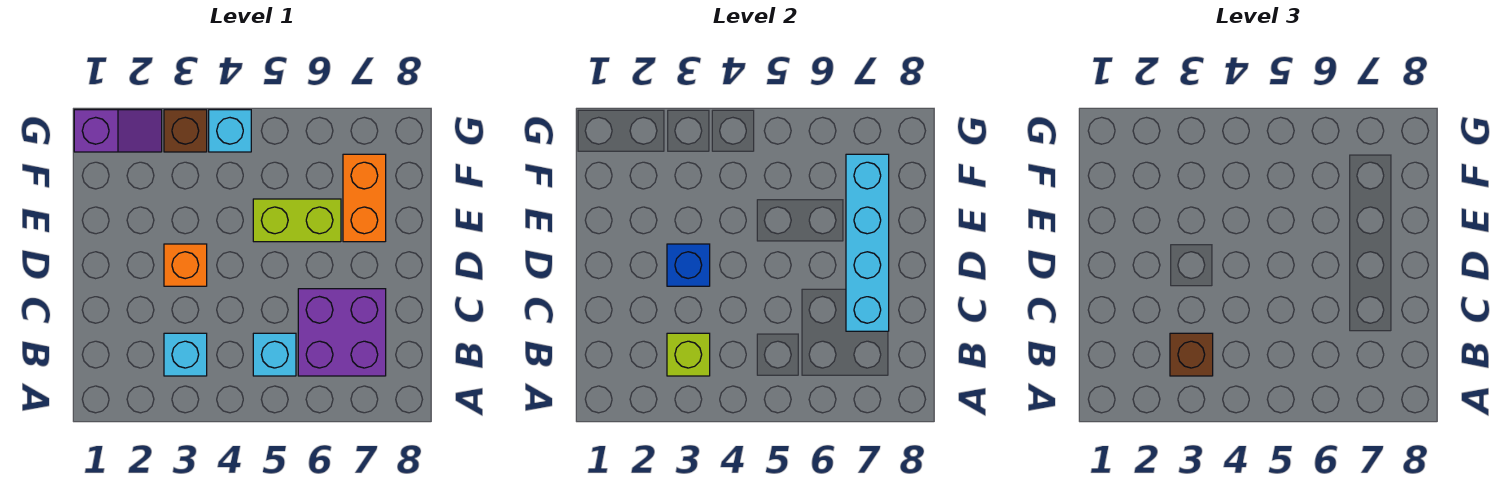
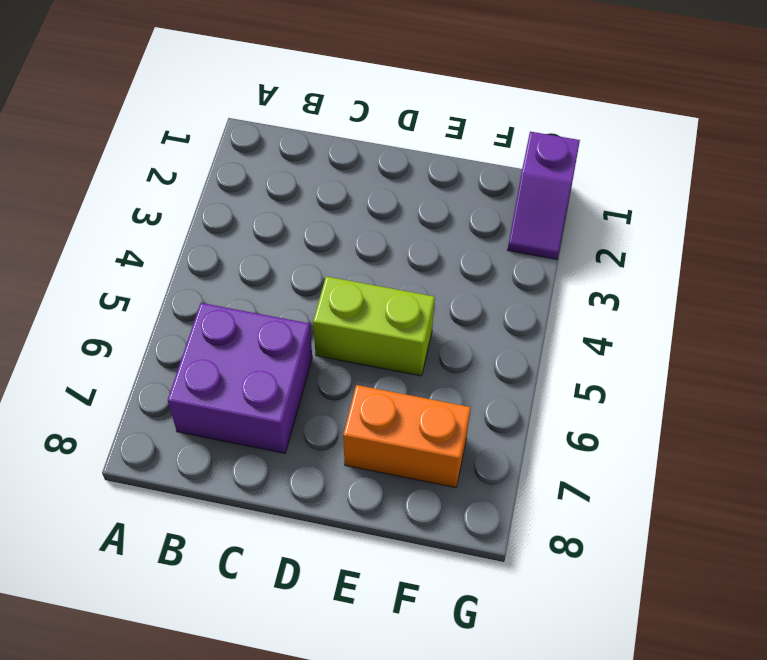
lime brick D5:E5 level 1 -> lime brick E5:E6 level 1
none -> cyan brick B3 level 1
none -> cyan brick B5 level 1
none -> orange brick D3 level 1

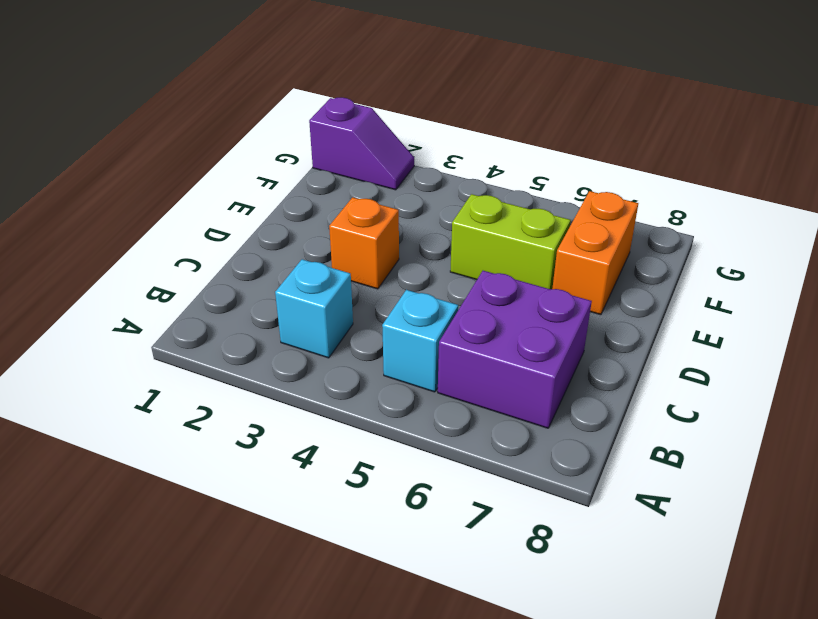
none -> brown brick G3 level 1
none -> cyan brick G4 level 1
none -> lime brick B3 level 2

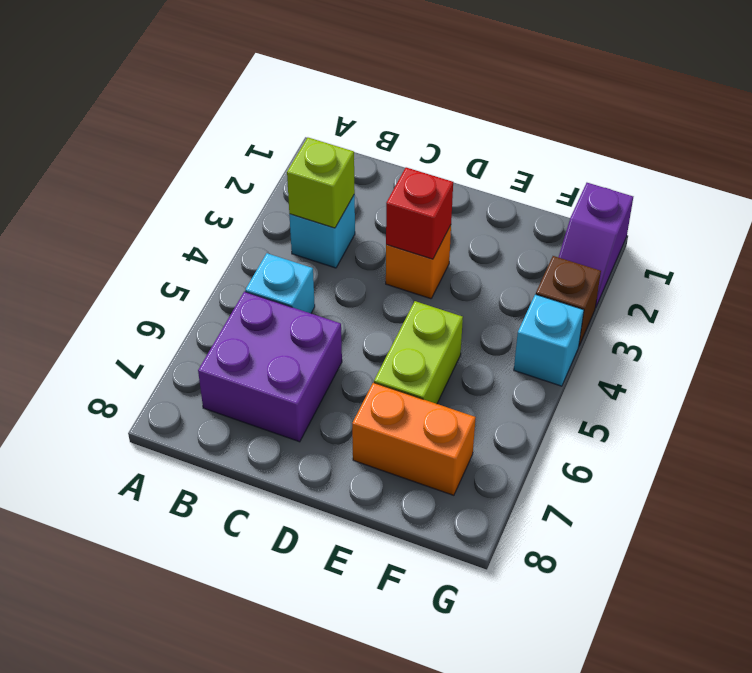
red brick D3 level 2 -> blue brick D3 level 2
none -> cyan brick C7:F7 level 2
none -> brown brick B3 level 3

